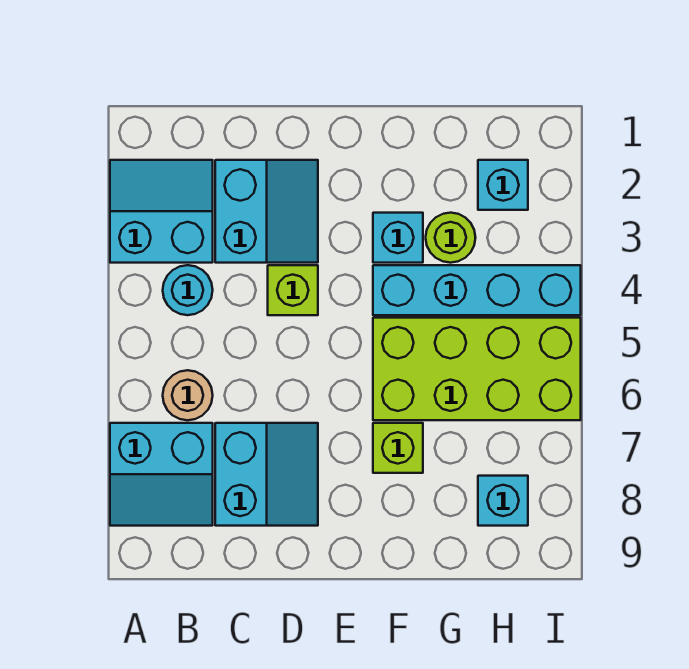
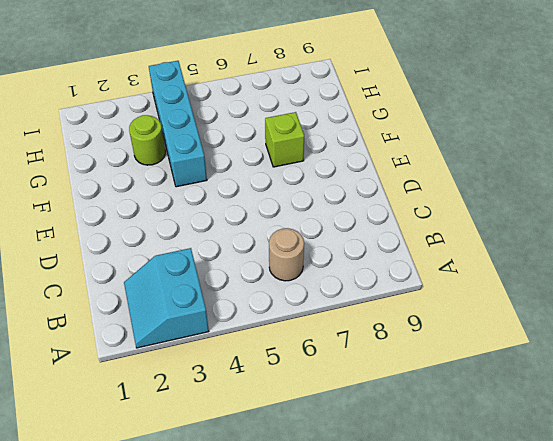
none -> cyan slope A7:B8 level 1 top 7
none -> cyan round brick B4 level 1
none -> cyan slope C2:D3 level 1 top C

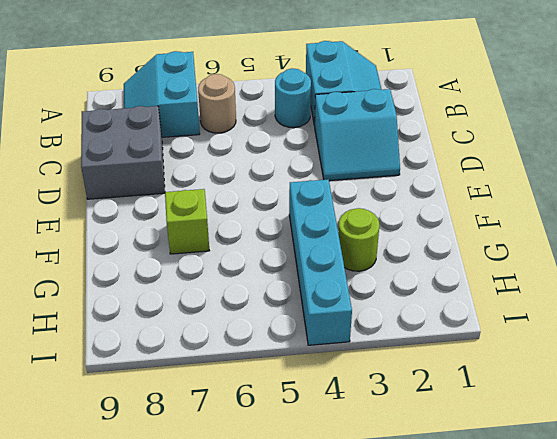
grey brick C8:D9 level 1 -> cyan slope C7:D8 level 1 top C
none -> lime brick D4 level 1
none -> cyan brick F3 level 1
none -> lime brick F5:I6 level 1

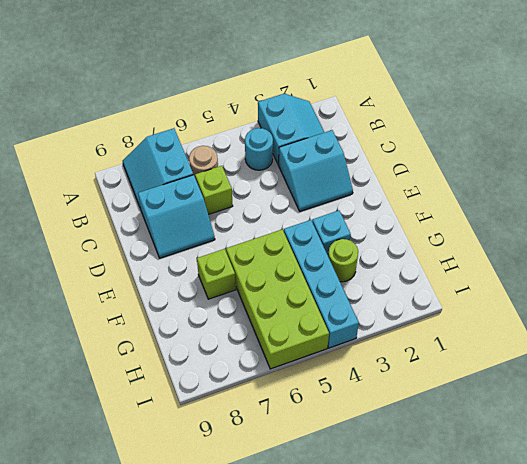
lime brick C6 level 1 -> lime brick D4 level 1
none -> cyan brick H2 level 1
none -> cyan brick H8 level 1

